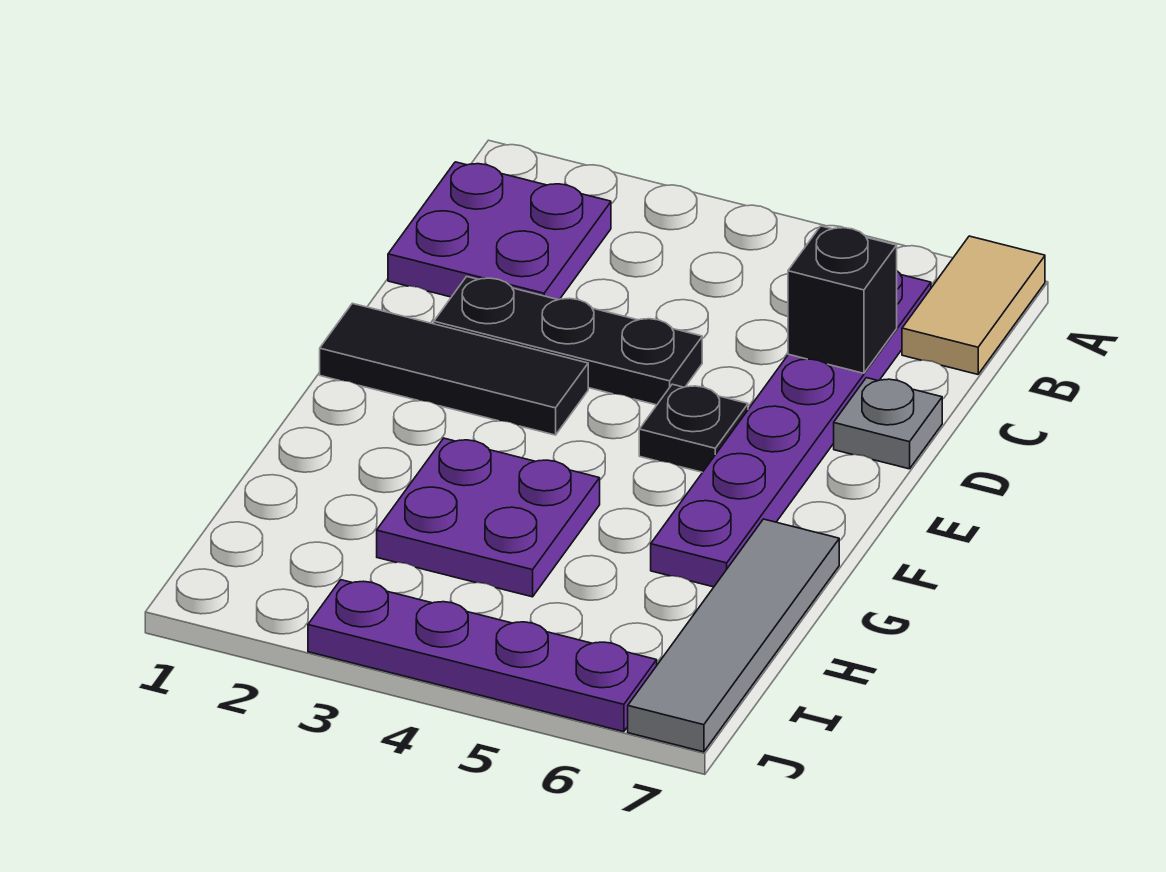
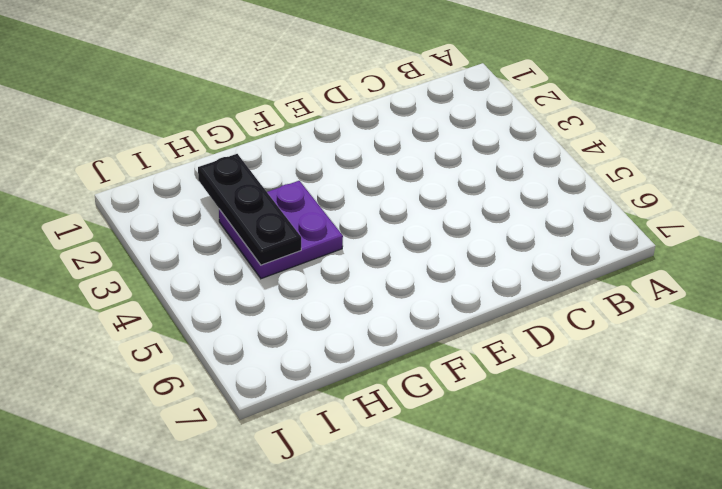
black plate H2:H4 level 2 -> black plate D2:D4 level 1
none -> tan tile A7:B7 level 1
none -> purple plate B1:C2 level 1

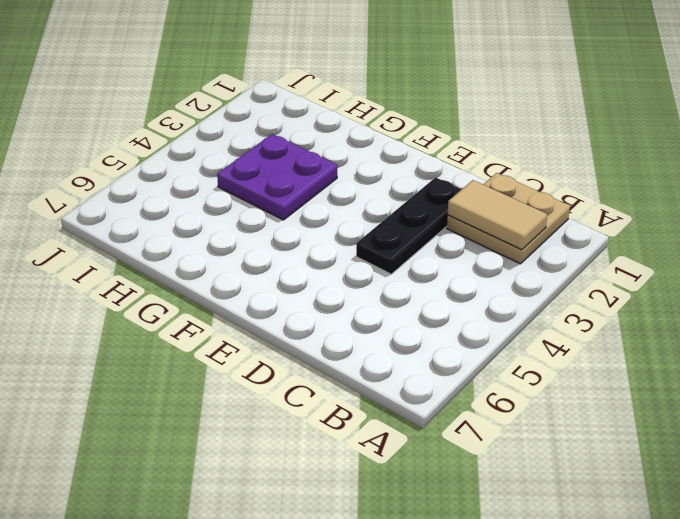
tan plate B1:C2 level 1 -> purple plate B1:C2 level 1
tan tile B2:C2 level 2 -> tan tile A7:B7 level 1
none -> purple plate B6:G6 level 1
none -> grey plate D7 level 1

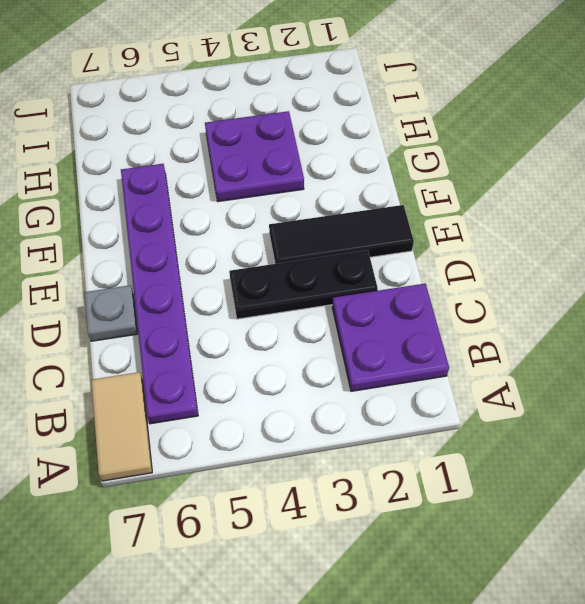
none -> black plate E5 level 1
none -> grey tile G7:J7 level 1

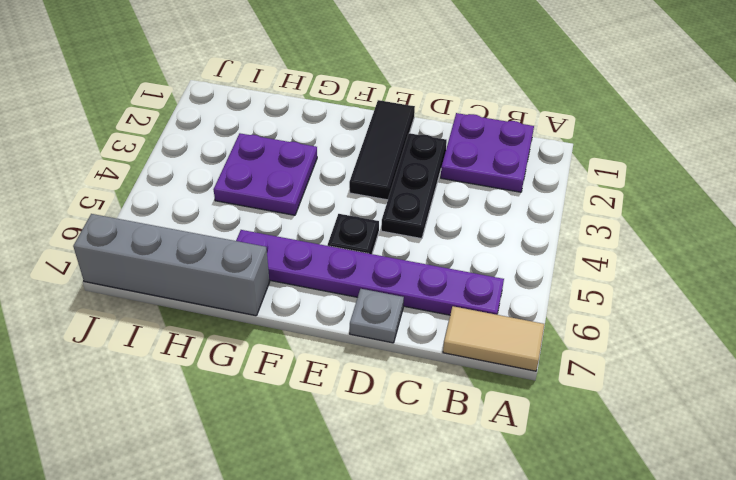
grey brick G7:J7 level 1 -> grey tile G7:J7 level 1
none -> purple plate J3:J6 level 1
none -> black brick C6 level 2

